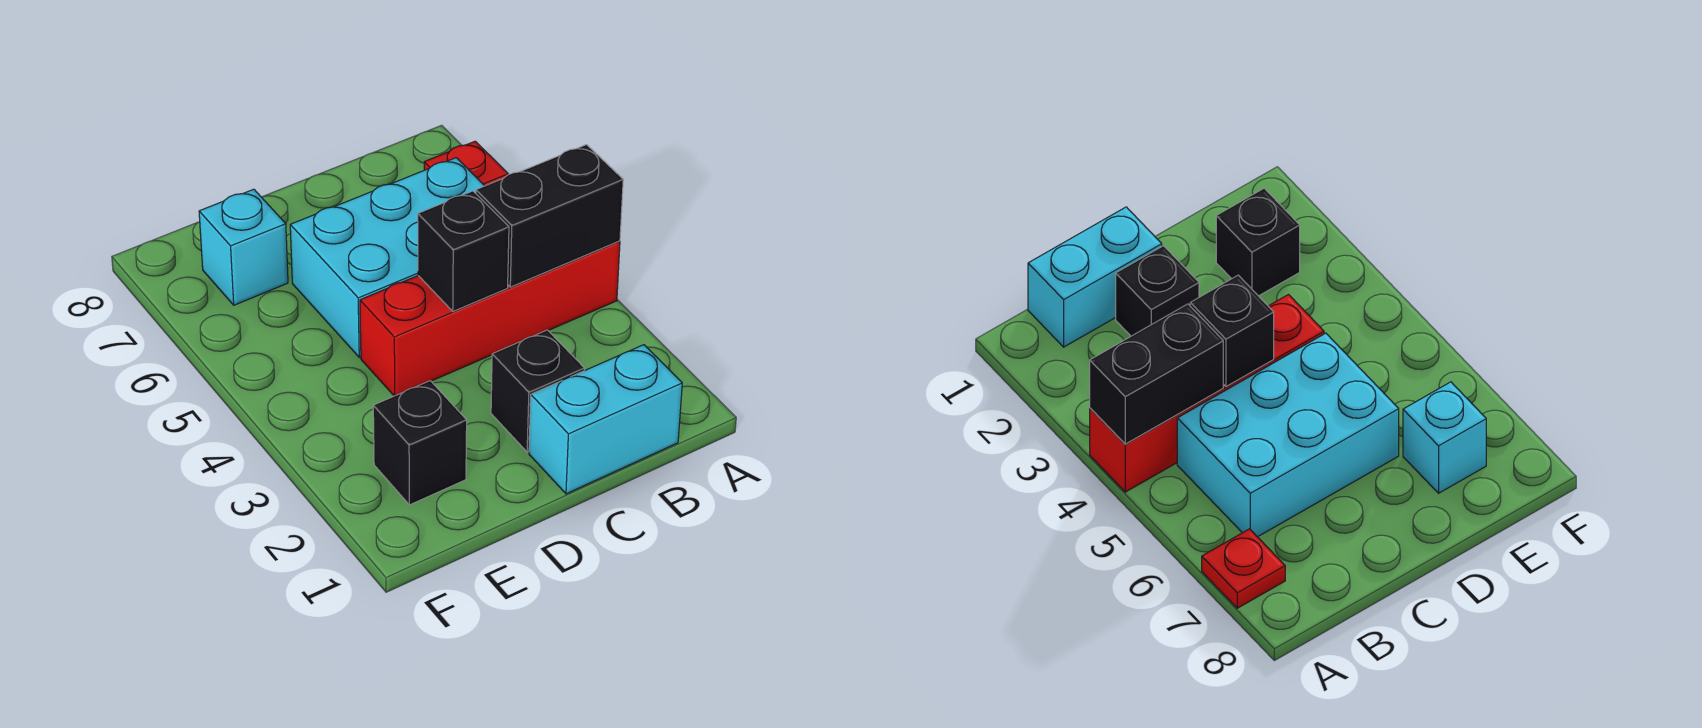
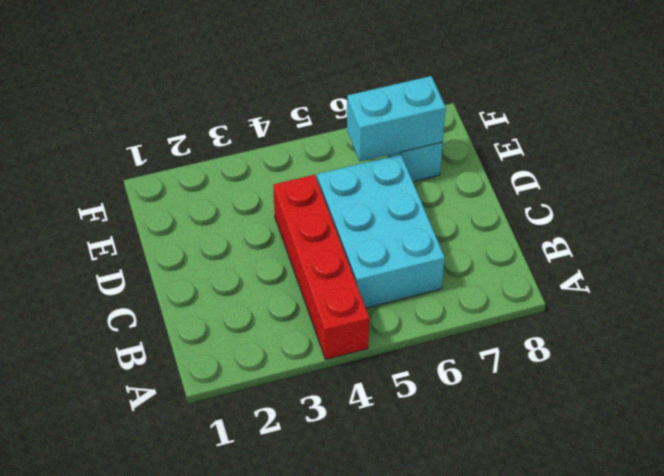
cyan brick E6:E7 level 2 -> cyan brick B1:C1 level 1
none -> red plate A7 level 1
none -> black brick C2 level 1

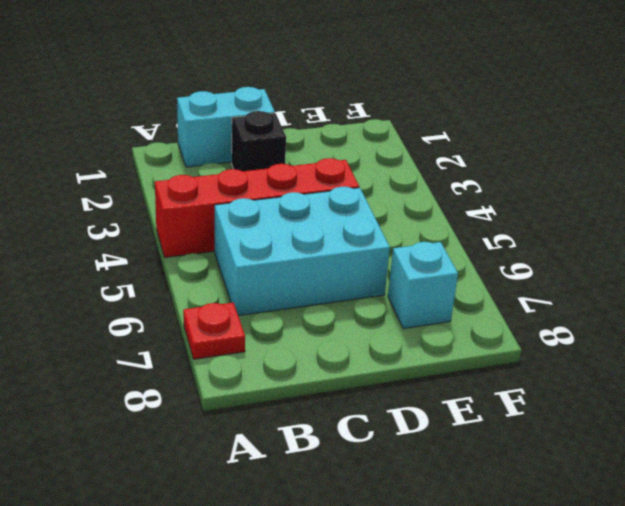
none -> black brick E2 level 1
none -> black brick A4:B4 level 2

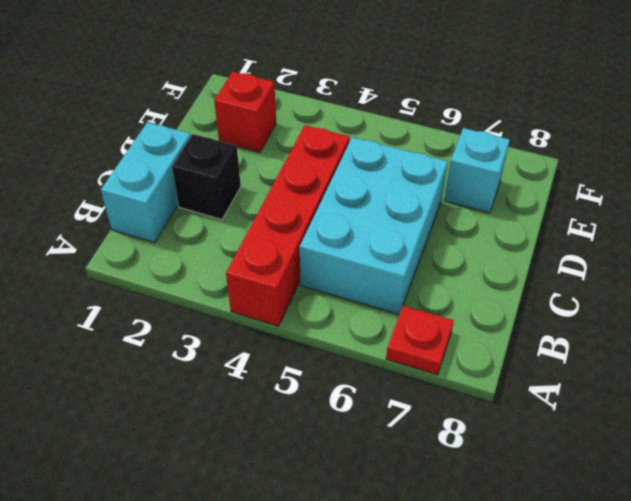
red brick E2 level 1 -> black brick E2 level 1
none -> black brick A4:B4 level 2
none -> black brick C4 level 2

